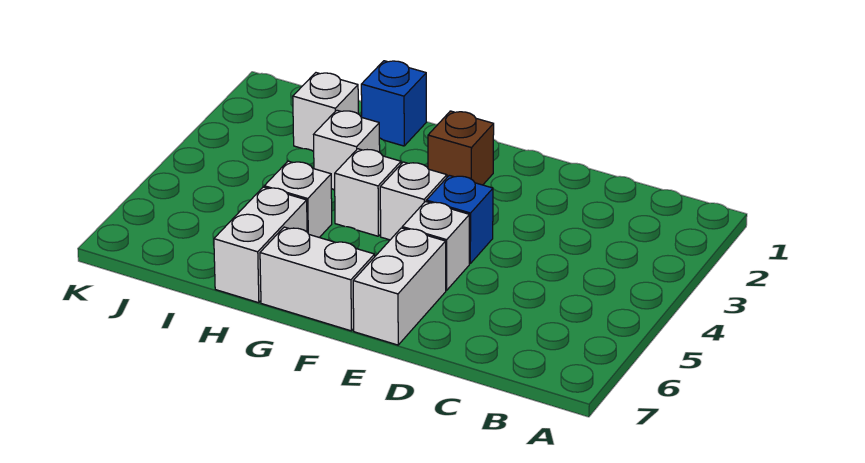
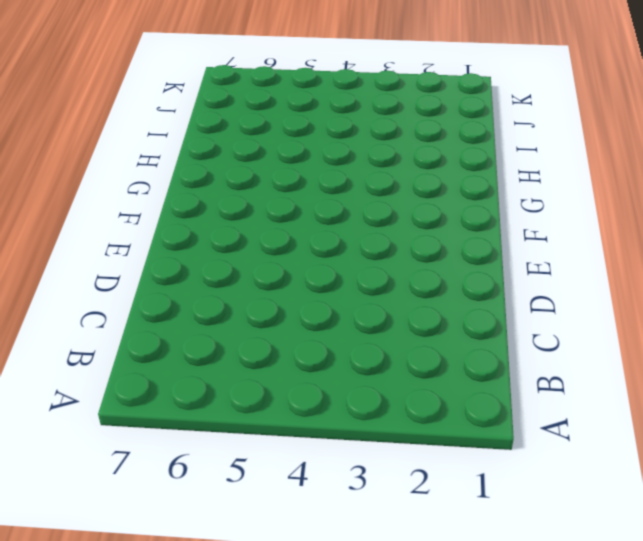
none -> blue brick E4 level 1
none -> white brick E5 level 1
none -> white brick E6:E7 level 1

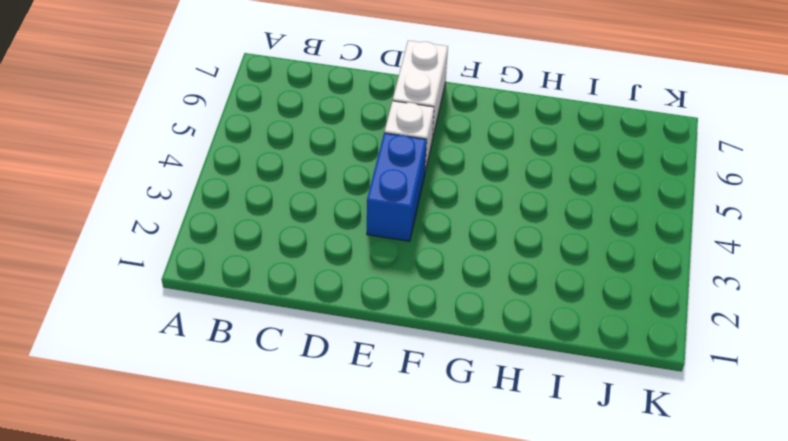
blue brick E3:E4 level 1 -> blue brick E4 level 1
none -> brown brick F2 level 1
none -> white brick F4 level 1
none -> white brick F7:G7 level 1

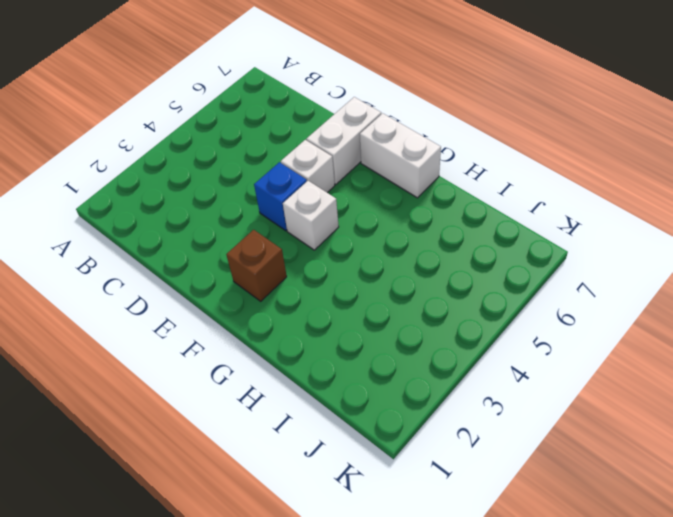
none -> white brick G4 level 1
none -> blue brick H1 level 1
none -> white brick H3 level 1

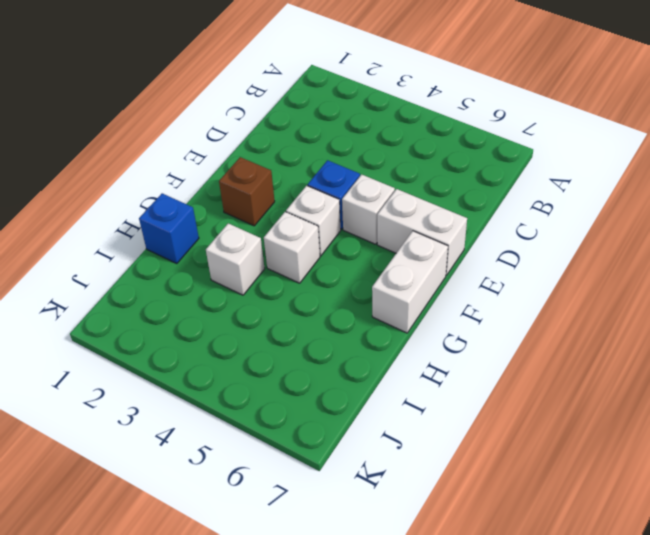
none -> white brick H5 level 1
none -> white brick H6:H7 level 1
none -> white brick I2 level 1

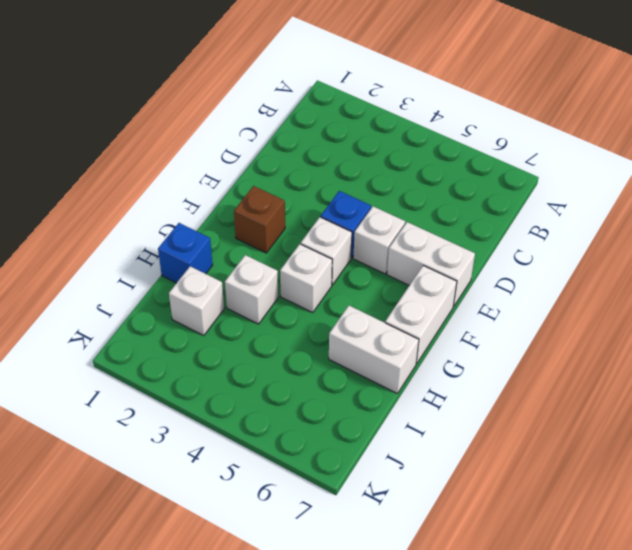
none -> white brick H5 level 1

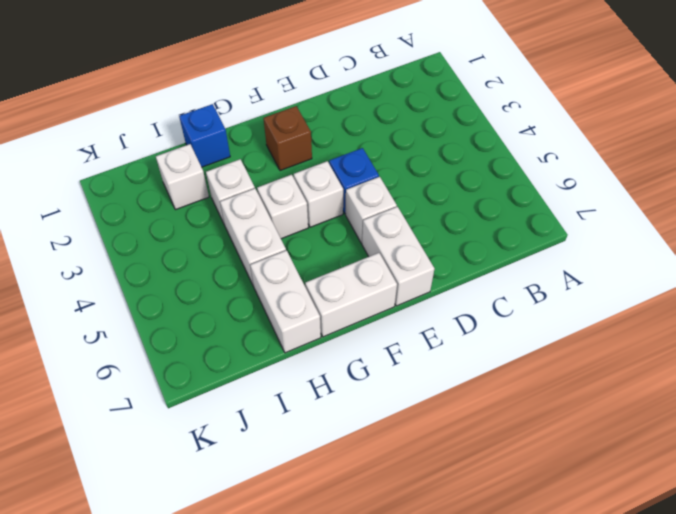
white brick H4:H5 level 1 -> white brick H5 level 1

